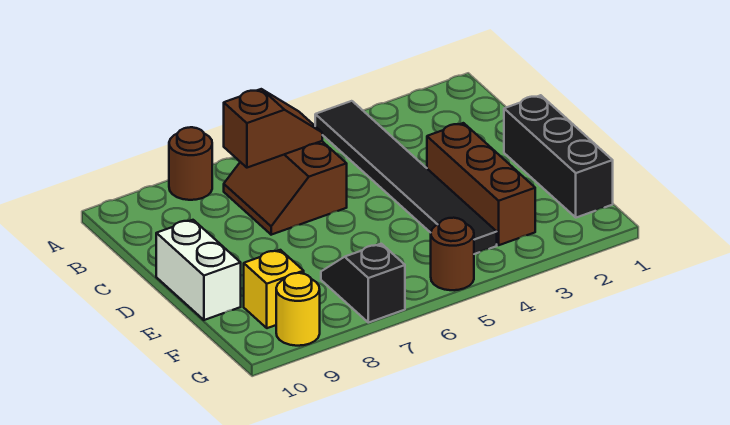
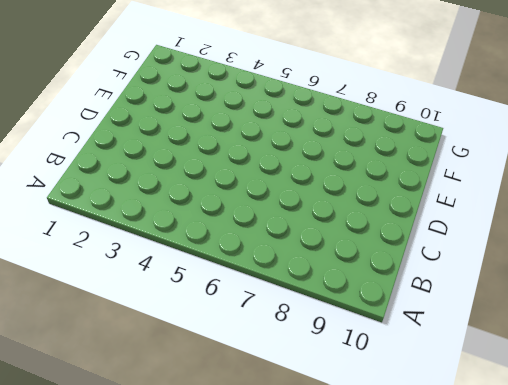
none -> black tile A4:F4 level 1
none -> brown round brick A8 level 1

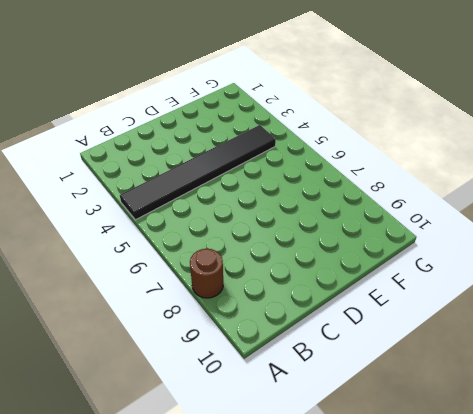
none -> brown slope B6:C7 level 1 top 6
none -> black brick D1:F1 level 1

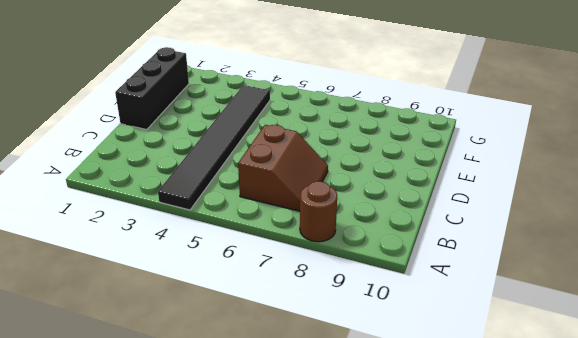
none -> brown brick D3:F3 level 1
none -> white brick D10:E10 level 1

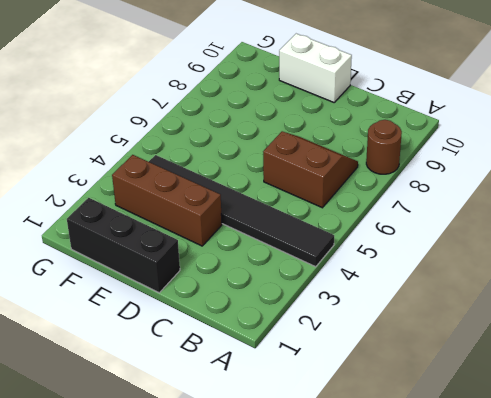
none -> black slope F7:G7 level 1 top G
none -> yellow brick F9 level 1

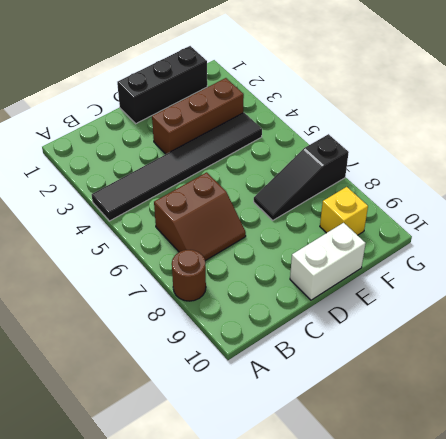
black slope E7:G7 level 1 top G -> black slope F7:G7 level 1 top G
none -> brown round brick G5 level 1
none -> yellow round brick G9 level 1

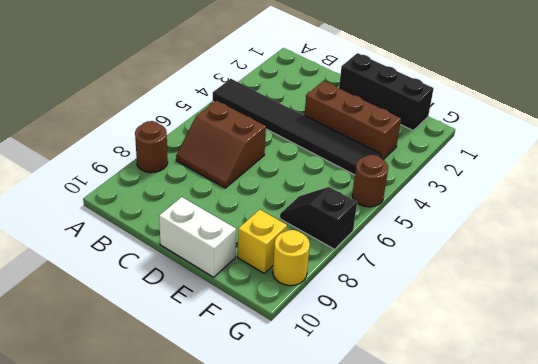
none -> brown slope B6:B7 level 2 top 7

